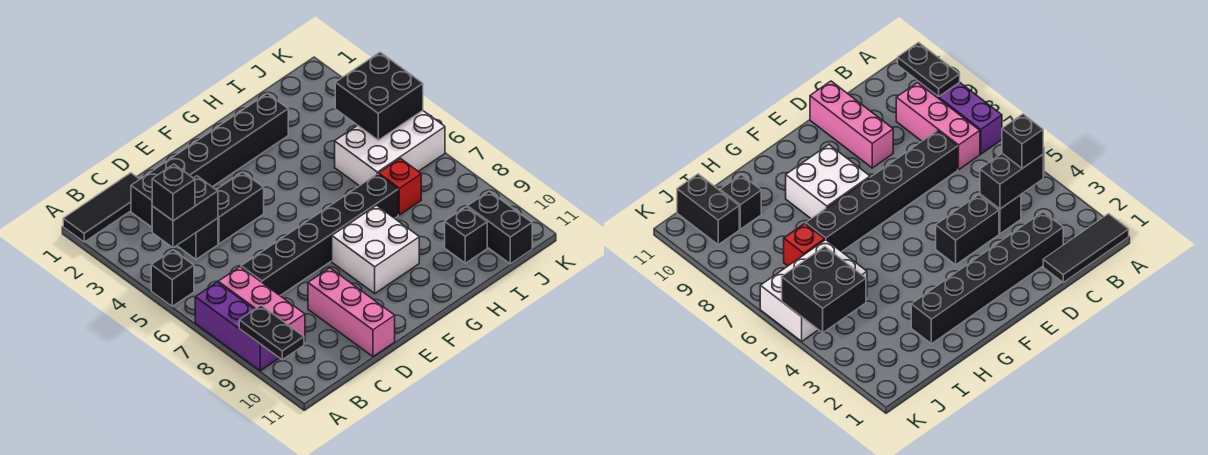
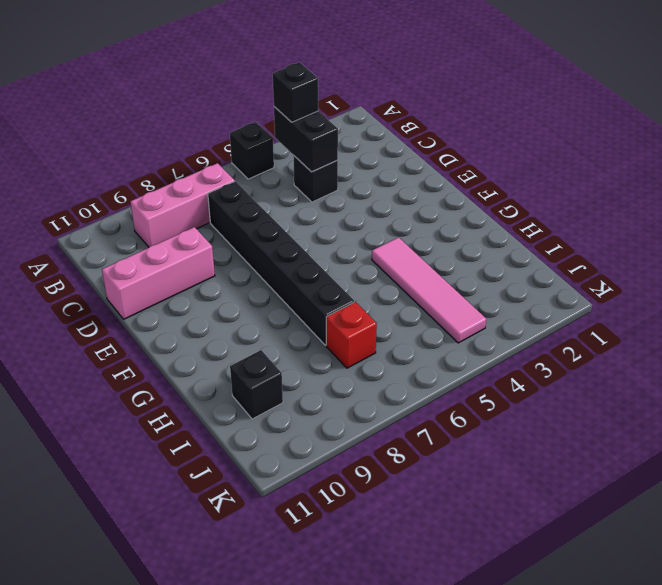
pink tile G4:J4 level 1 -> none
none -> black tile A1:C1 level 1
none -> purple brick A7:A9 level 1
none -> black brick C2:H2 level 1

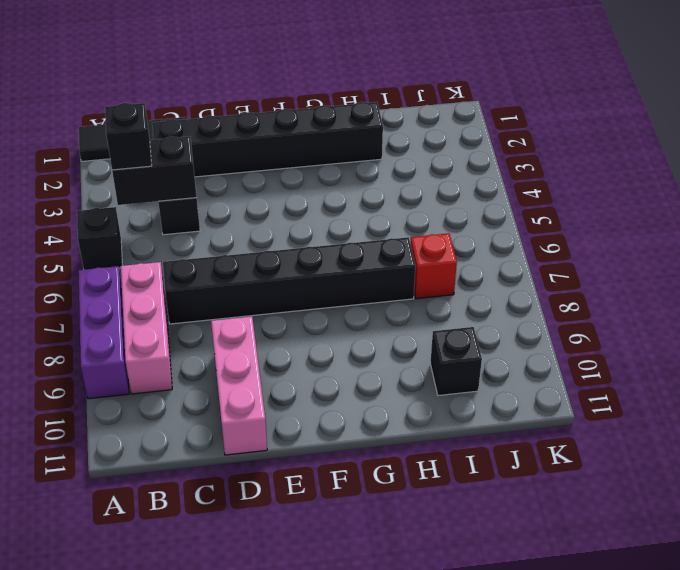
none -> black brick D4:E4 level 1
none -> white brick F8:G9 level 1
none -> white brick I5:K6 level 1

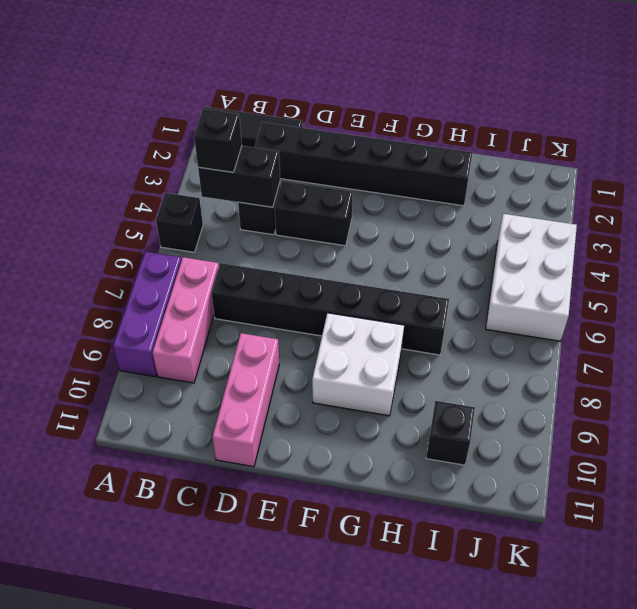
white brick J4:K6 level 1 -> white brick I5:K6 level 1
none -> red brick I7 level 1
none -> black brick J10:J11 level 1
none -> black plate A9:A10 level 2

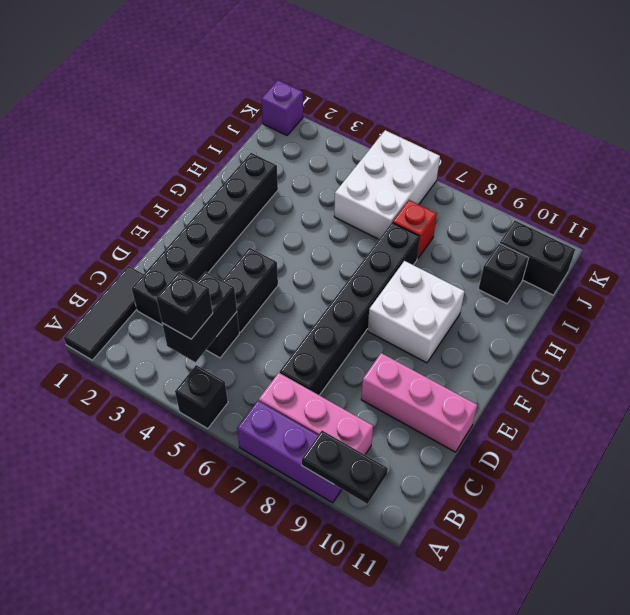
purple brick K1 level 1 -> none
none -> black brick J4:K5 level 2

